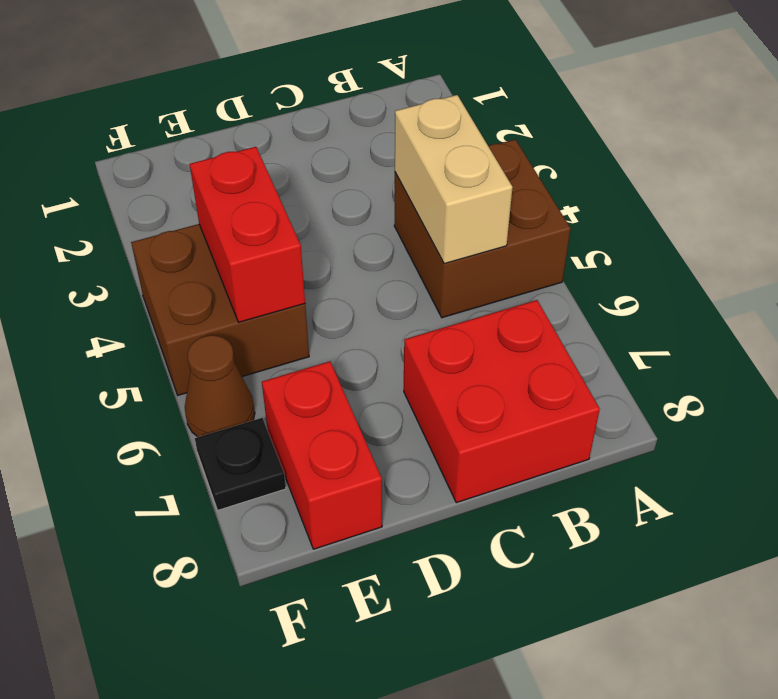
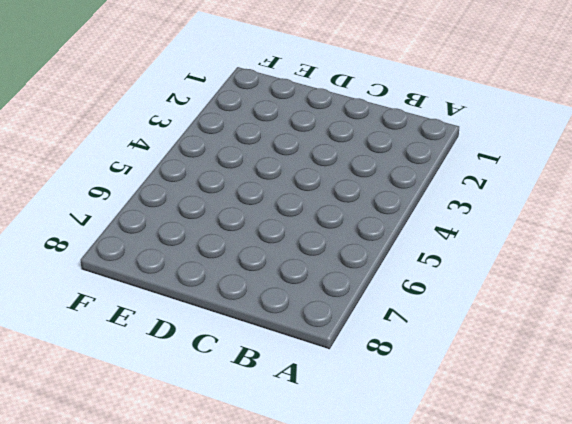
none -> brown brick A4:B5 level 1
none -> red brick B7:C8 level 1

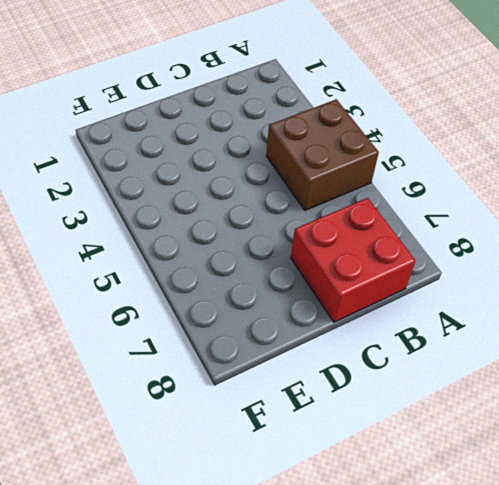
none -> brown brick E4:F5 level 1
none -> red brick E7:E8 level 1

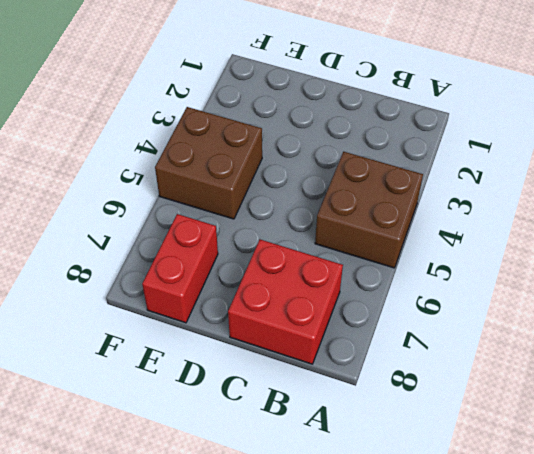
none -> brown cone F6 level 1
none -> black plate F7 level 1

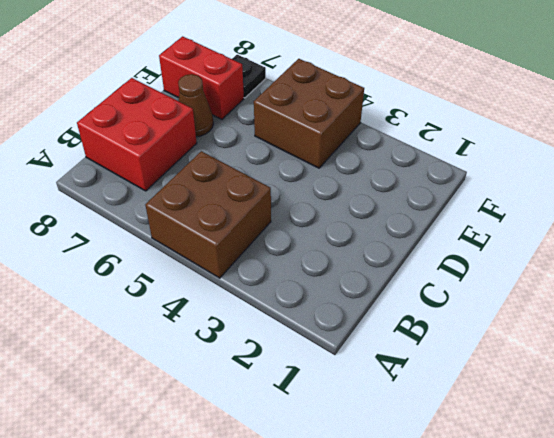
brown cone D7 level 1 -> brown cone F6 level 1
none -> tan brick B4:B5 level 2
none -> red brick E4:E5 level 2

